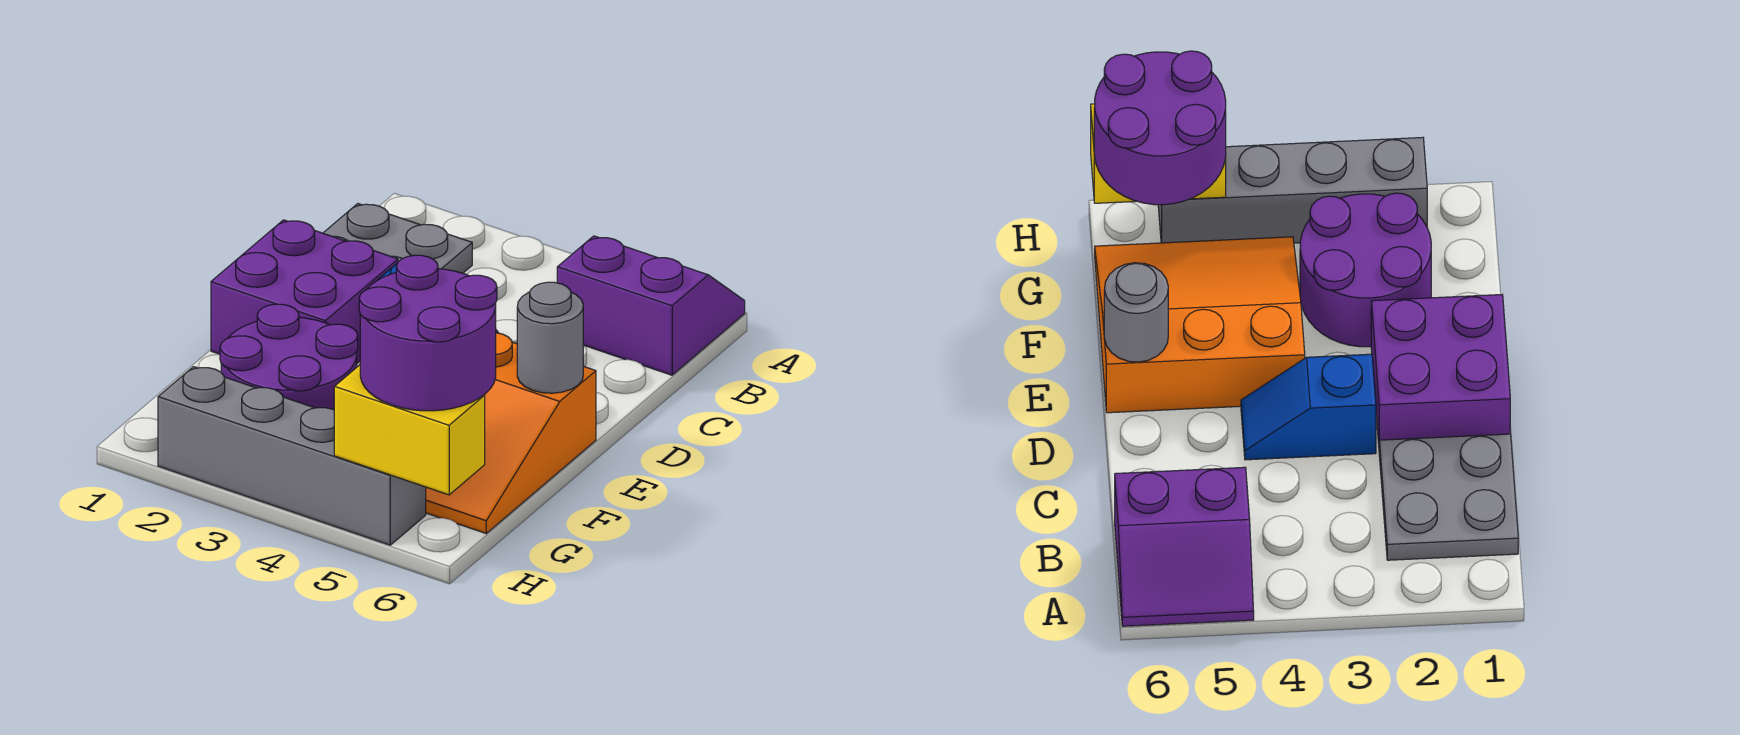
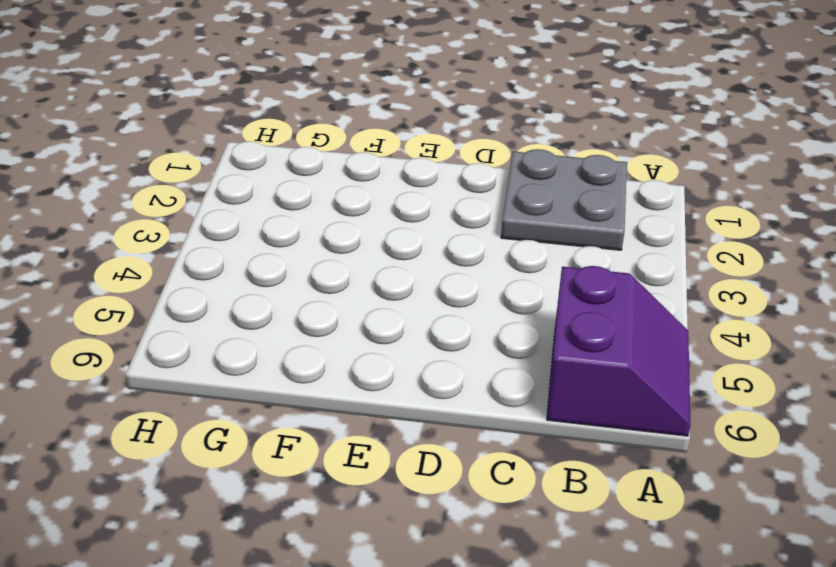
none -> purple brick D1:E2 level 1
none -> blue slope D3:D4 level 1 top 3

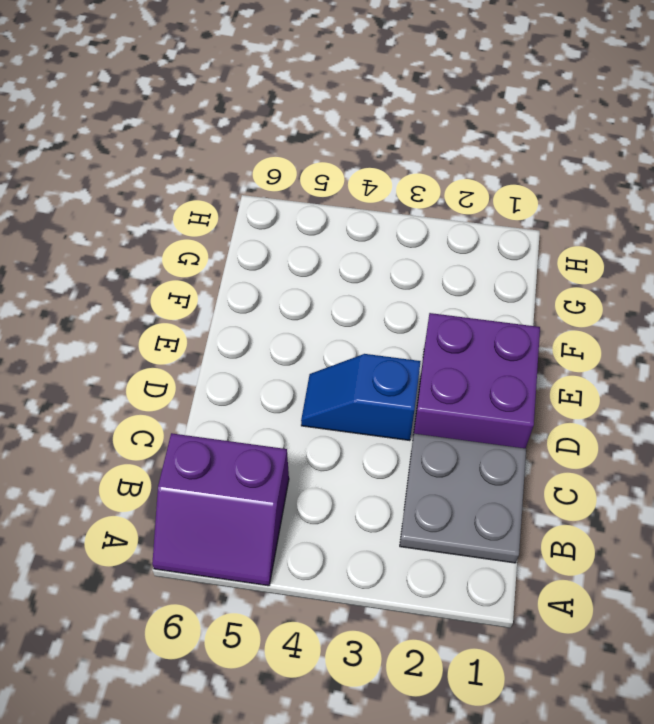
none -> orange slope E4:G6 level 1 top E
none -> purple round brick F2:G3 level 1

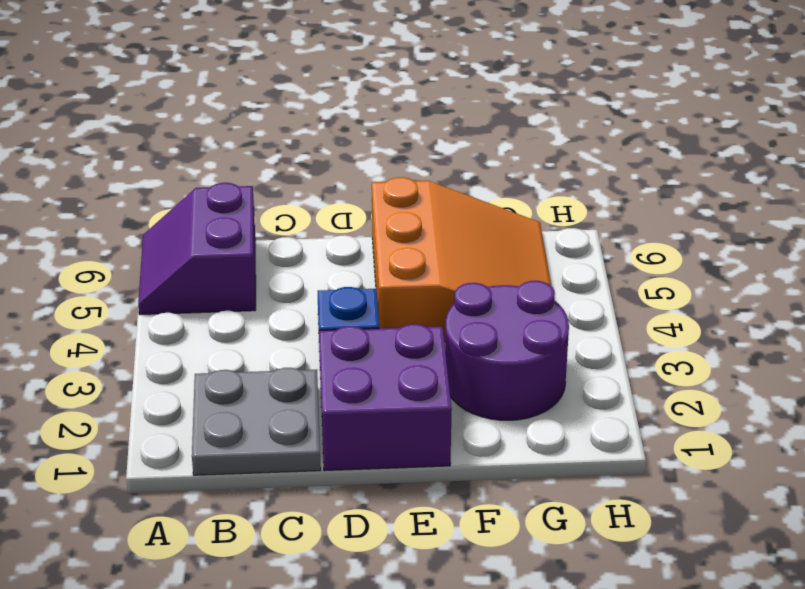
none -> grey brick H2:H5 level 1
none -> grey round brick E6 level 2

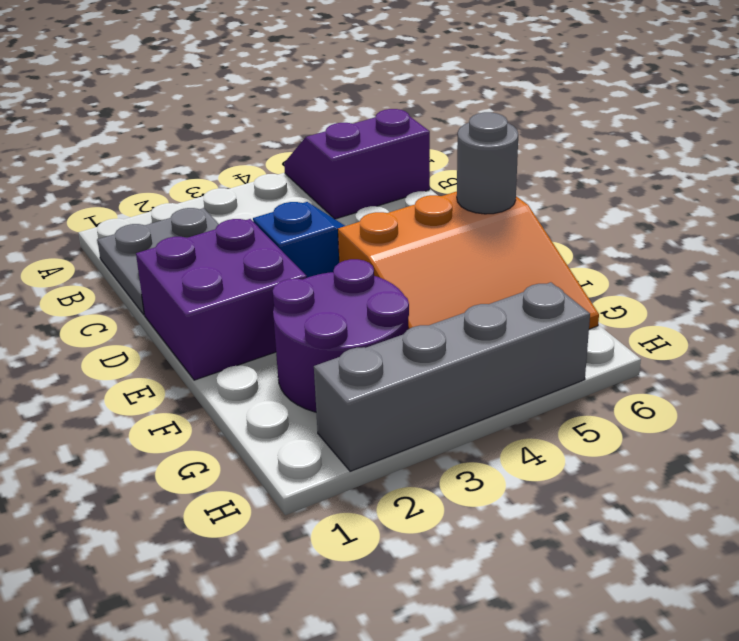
none -> yellow brick H5:H6 level 2
none -> purple round brick G5:H6 level 3

